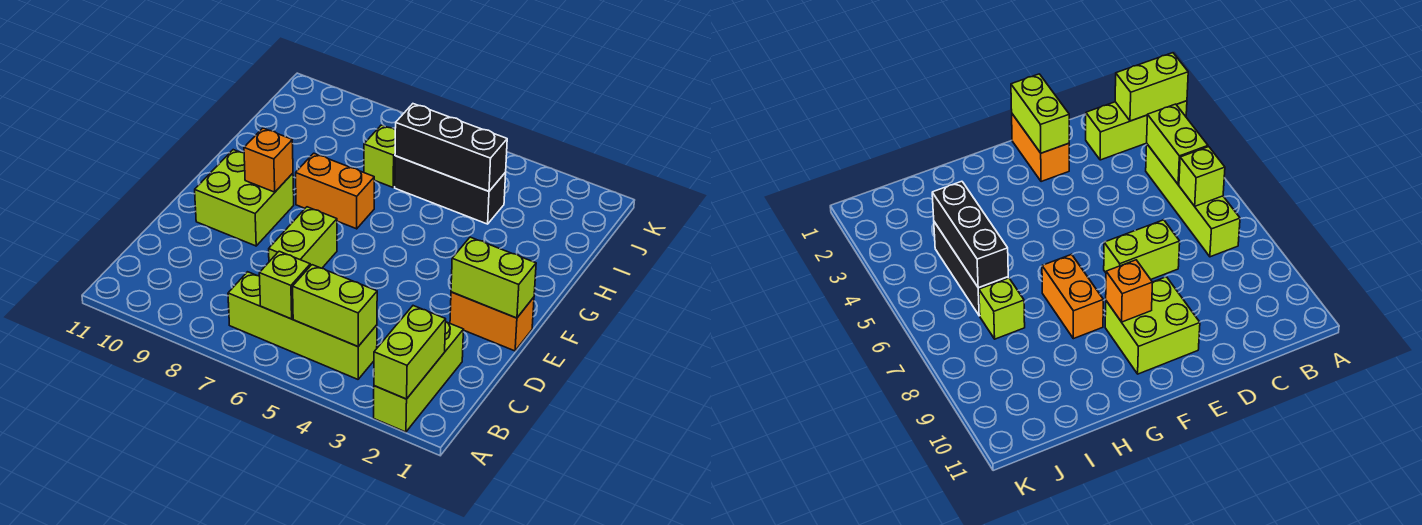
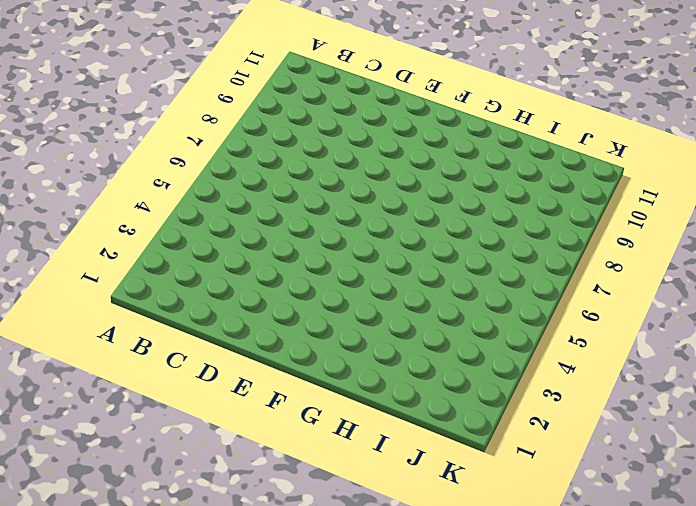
none -> lime brick A2:C2 level 1
none -> lime brick B4:B7 level 1
none -> lime brick D7:E7 level 1

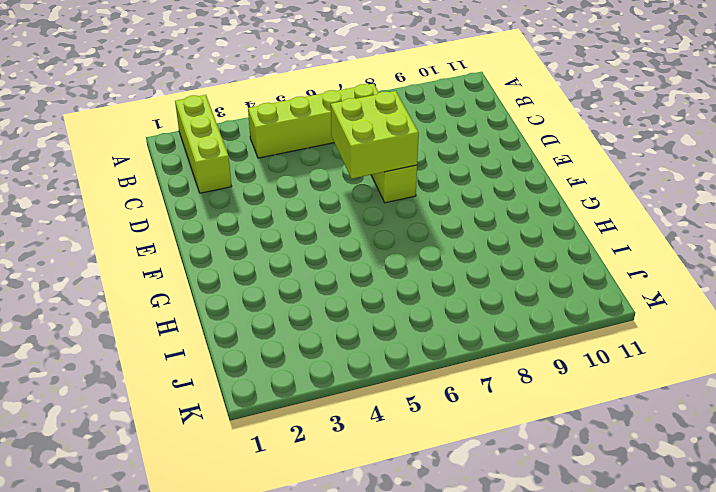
lime brick D6:E7 level 2 -> lime brick E9:F10 level 1
none -> orange brick E1:E2 level 1
none -> orange brick G7:G8 level 1
none -> black brick I4:I6 level 1

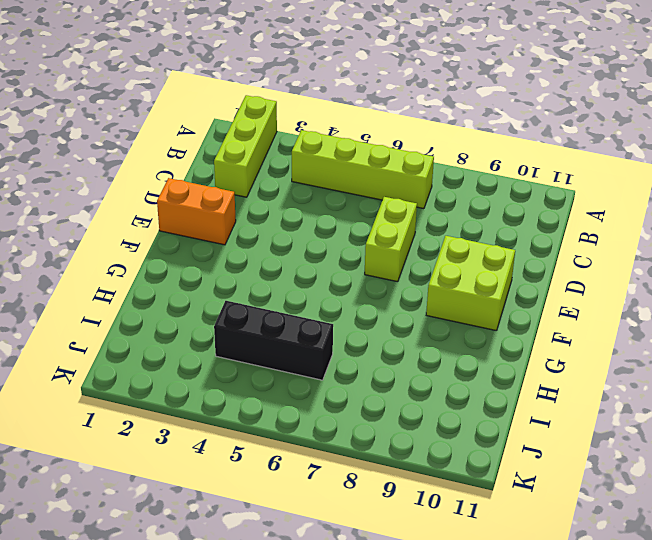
none -> orange brick G7:G8 level 1
none -> lime brick I7 level 1
none -> lime brick A2:B2 level 2

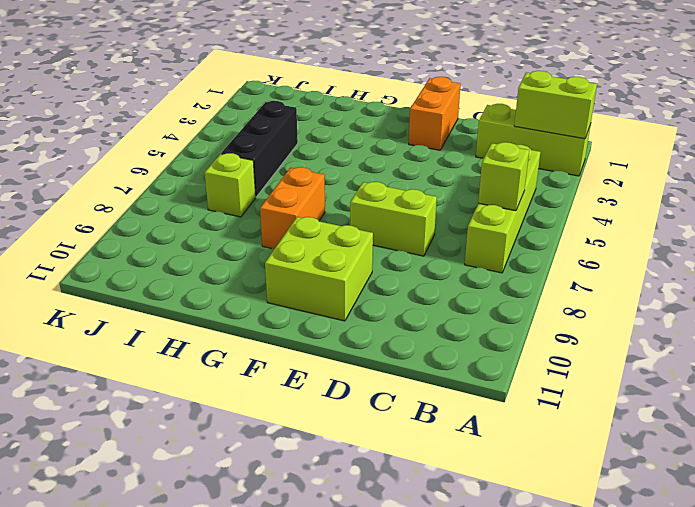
none -> lime brick B4:B5 level 2
none -> lime brick E1:E2 level 2
none -> orange brick F9 level 2

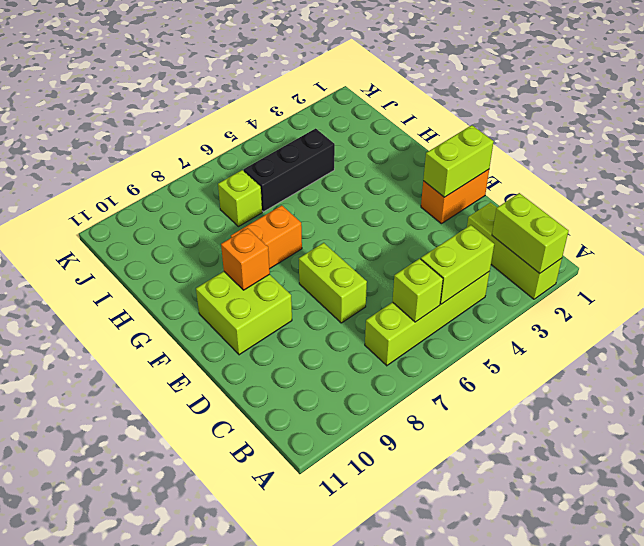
none -> black brick I4:I6 level 2

